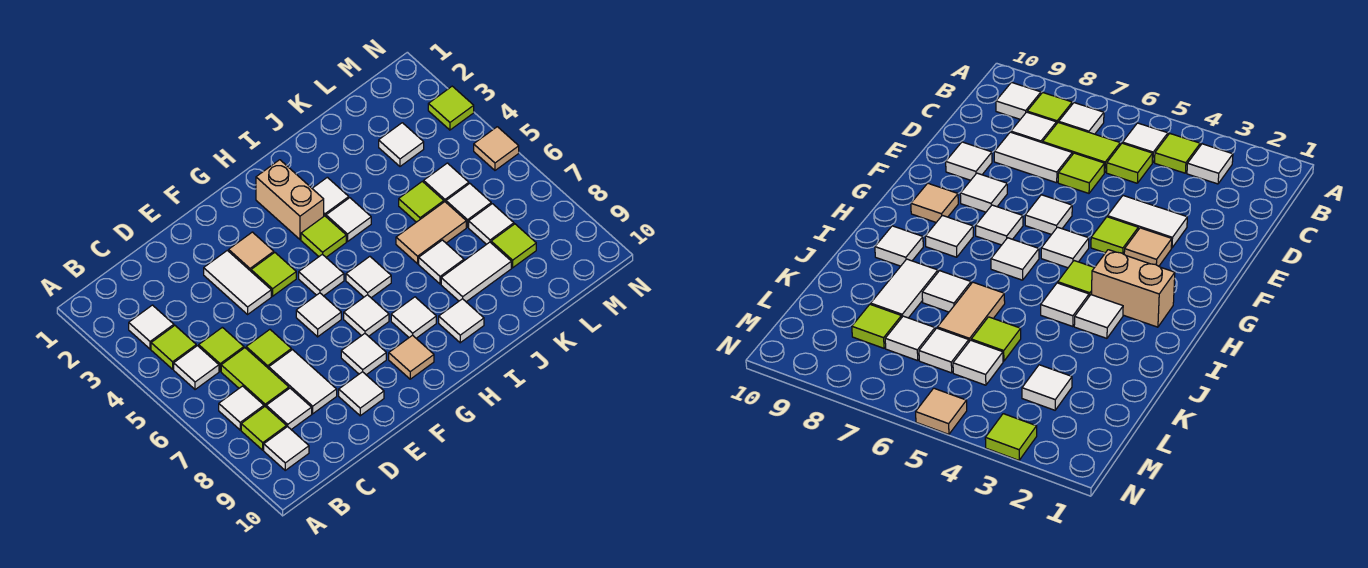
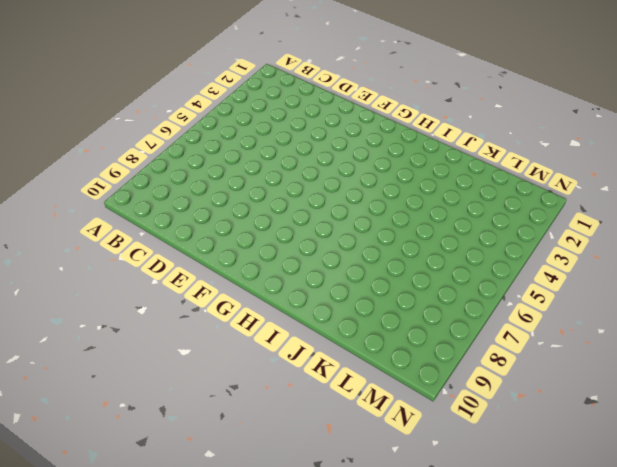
none -> white tile B3 level 1
none -> lime tile B4 level 1
none -> white tile B5 level 1
none -> white tile B7 level 1

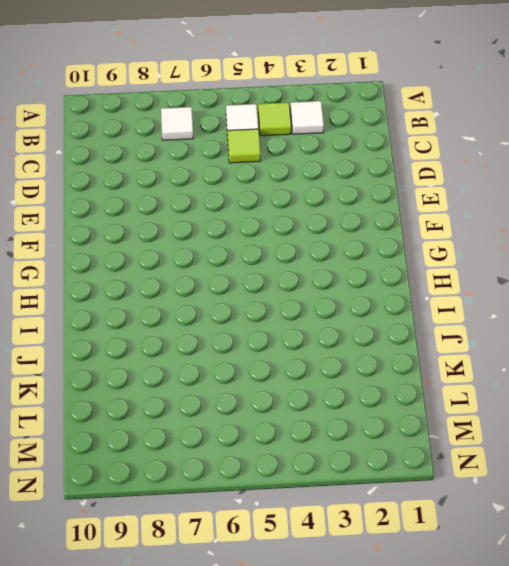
none -> lime tile B8 level 1
none -> white tile B9 level 1
none -> lime tile C6:C7 level 1
none -> white tile C8 level 1

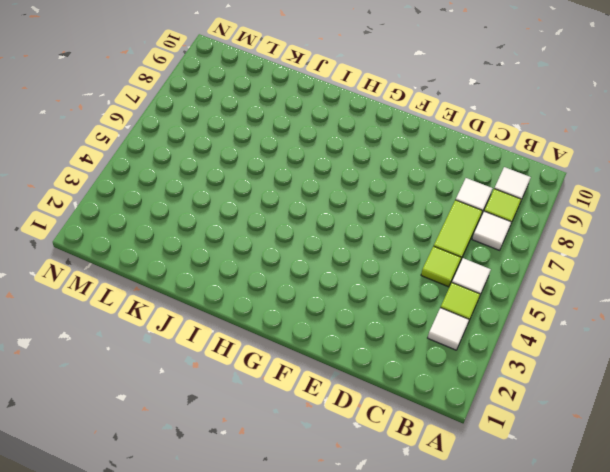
none -> lime tile D6 level 1
none -> white tile D7:D8 level 1
none -> white tile E3:E4 level 1
none -> white tile E9 level 1

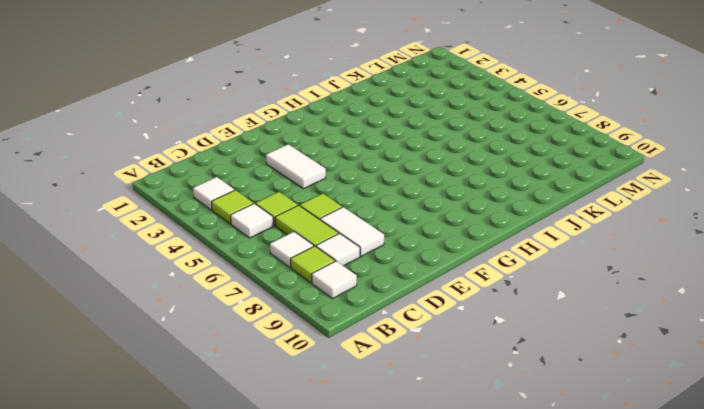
none -> white tile E9 level 1
none -> tan tile F3 level 1
none -> lime tile F4 level 1
none -> white tile F6 level 1

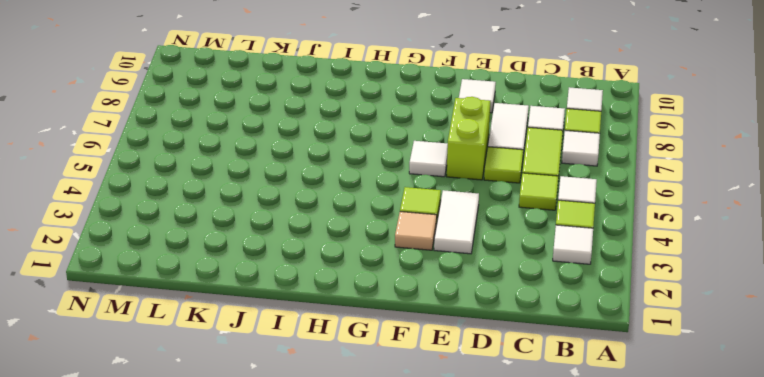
lime brick E6:E7 level 1 -> none
none -> white tile F8 level 1
none -> white tile G5 level 1
none -> white tile G7 level 1
none -> tan tile G9 level 1

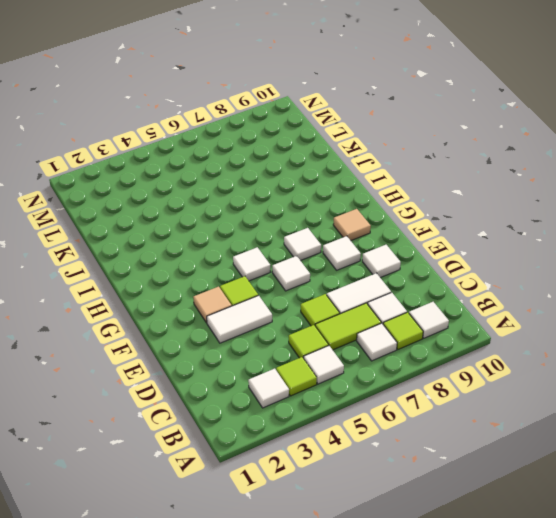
none -> tan brick H2:H3 level 1
none -> lime tile H4 level 1
none -> white tile H6 level 1
none -> white tile H8 level 1

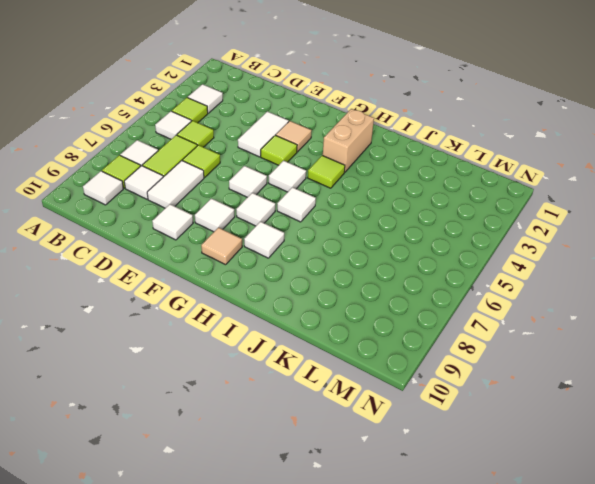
none -> white tile I3 level 1
none -> white tile I4 level 1
none -> white tile I9 level 1
none -> tan tile J6:K6 level 1

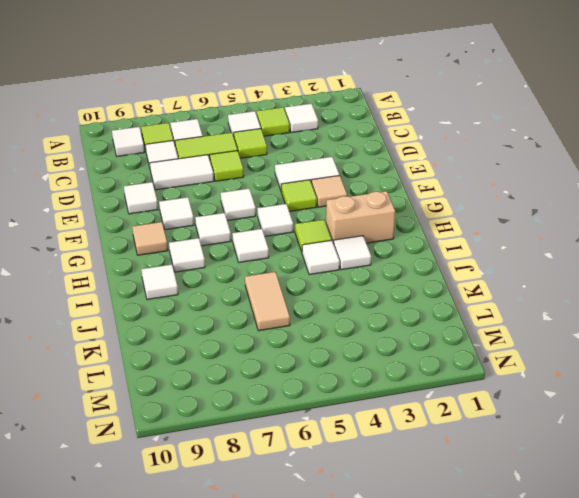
none -> white tile J7 level 1
none -> white tile J8:K8 level 1
none -> lime tile K5 level 1
none -> white tile L3 level 1

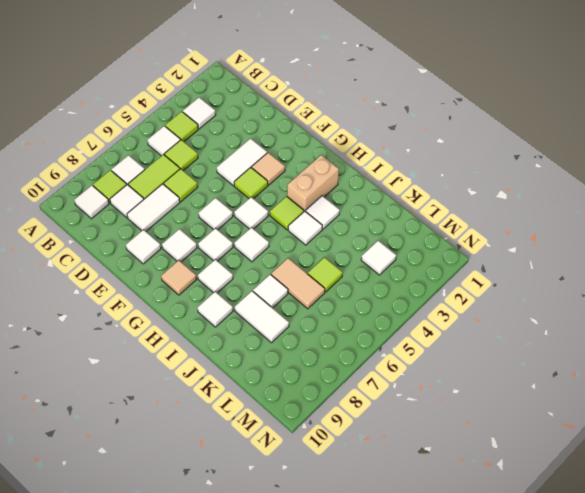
none -> white tile L5 level 1
none -> white tile L6 level 1
none -> white tile L7 level 1
none -> lime tile L8 level 1

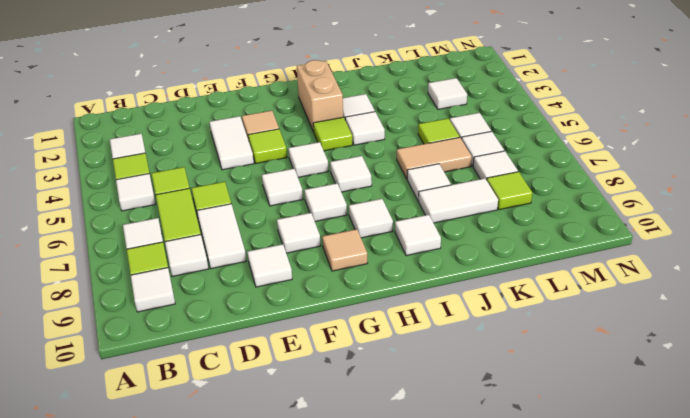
none -> lime tile N3 level 1
none -> tan tile N5 level 1

